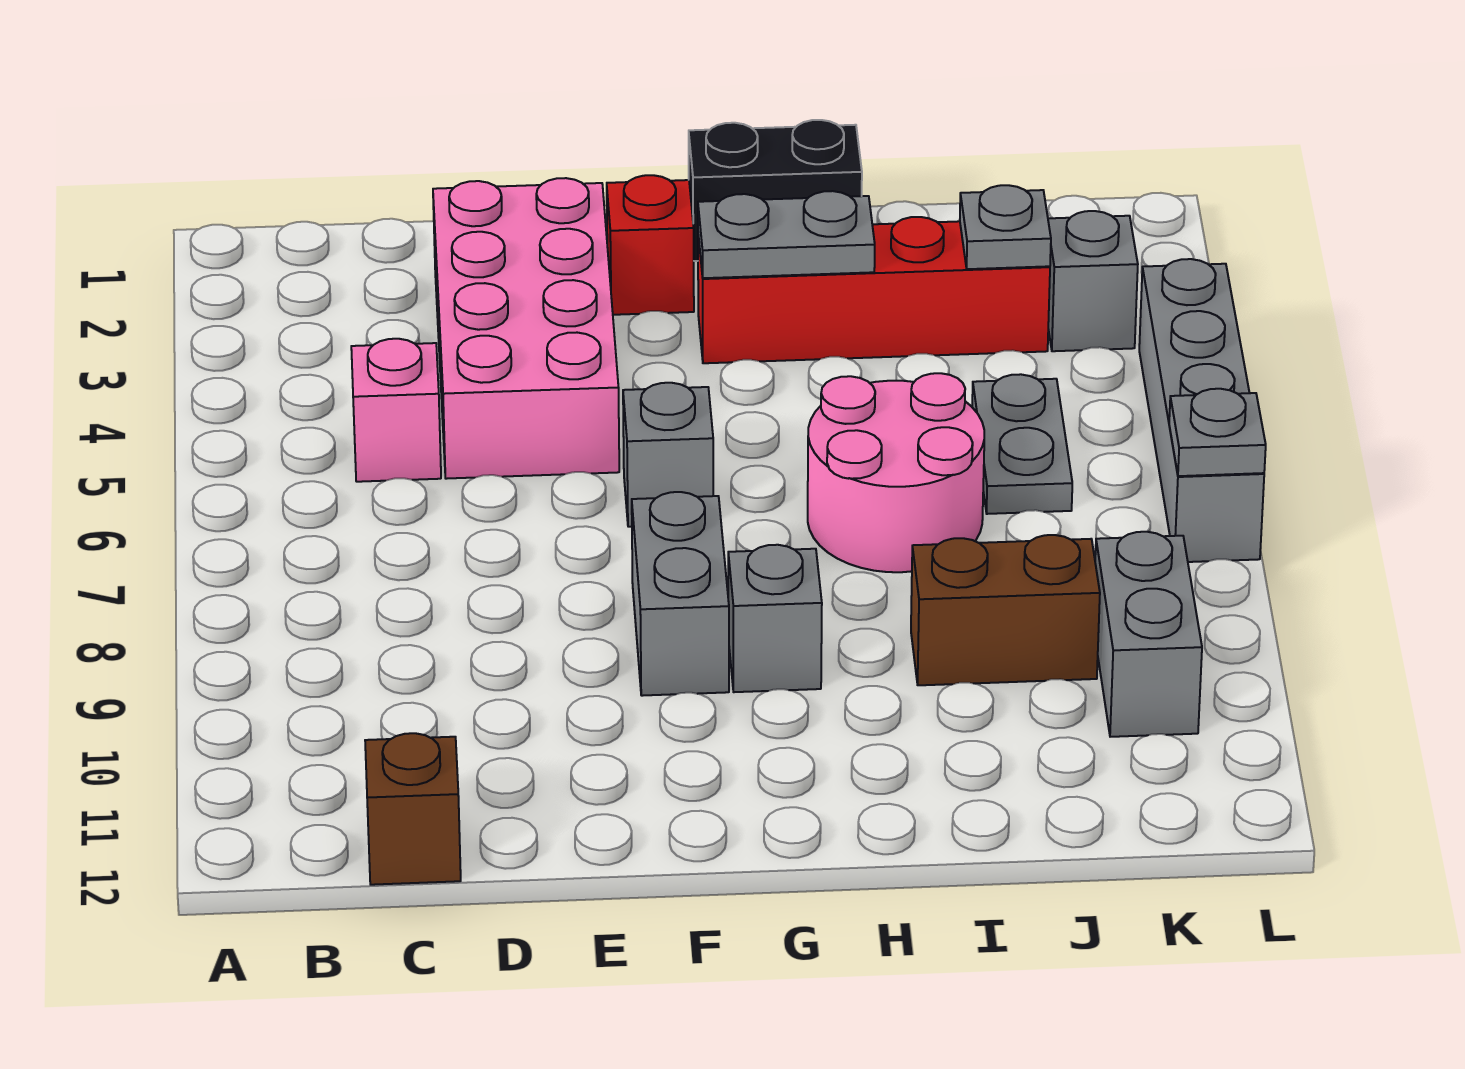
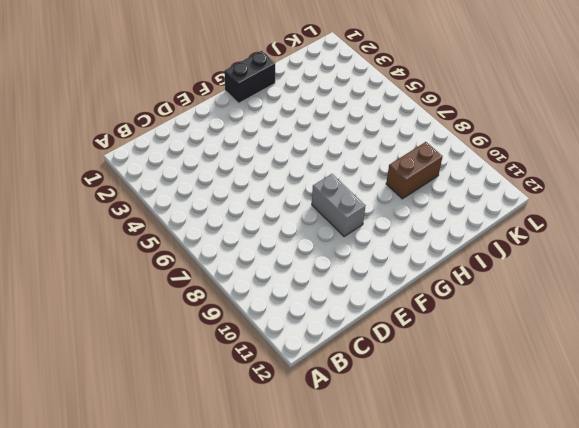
none -> pink brick C5 level 1
none -> brown brick C12 level 1
none -> pink brick D2:E5 level 1

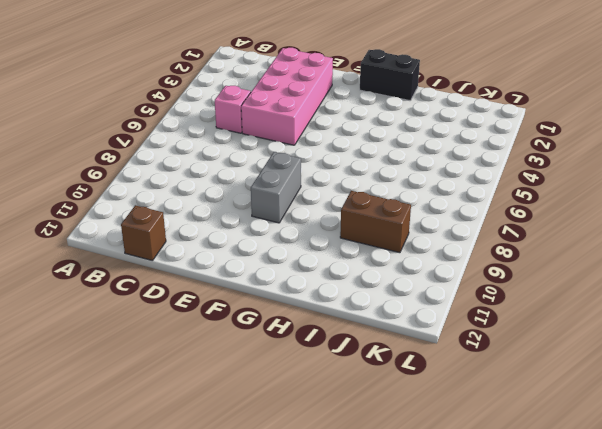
none -> red brick F2 level 1
none -> grey brick F6 level 1
none -> red brick G3:J3 level 1

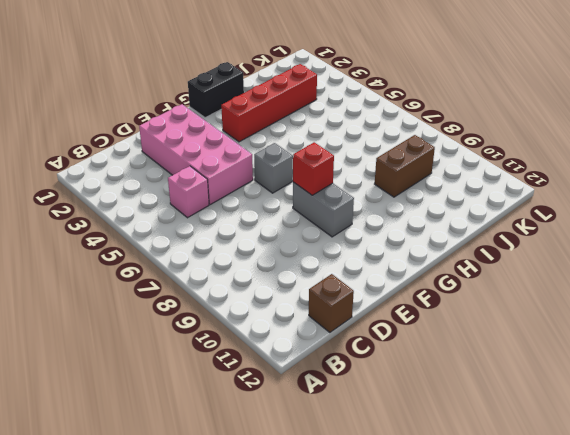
red brick F8 level 2 -> red brick F2 level 1
none -> grey brick G9 level 1
none -> pink round brick H6:I7 level 1
none -> grey plate J5:J6 level 1

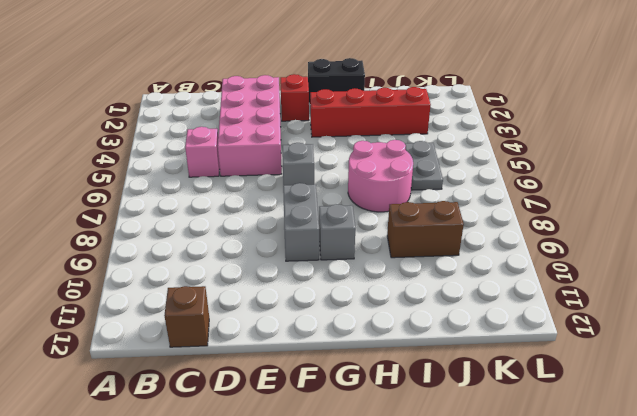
none -> grey brick K3 level 1
none -> grey brick K9:K10 level 1
none -> grey brick L4:L7 level 1

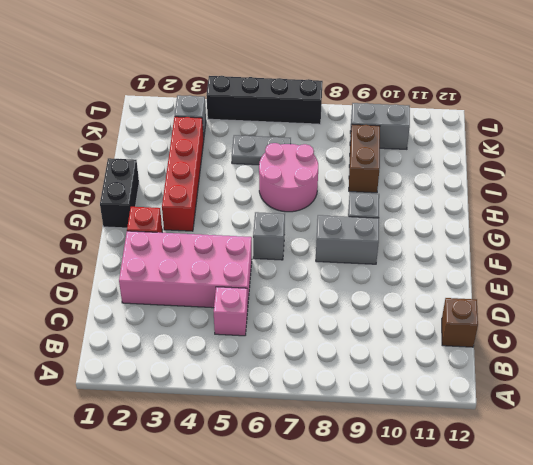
black brick L4:L7 level 1 -> grey brick L4:L7 level 1
none -> grey plate G3:H3 level 2
none -> grey plate J3 level 2
none -> grey plate L7 level 2

